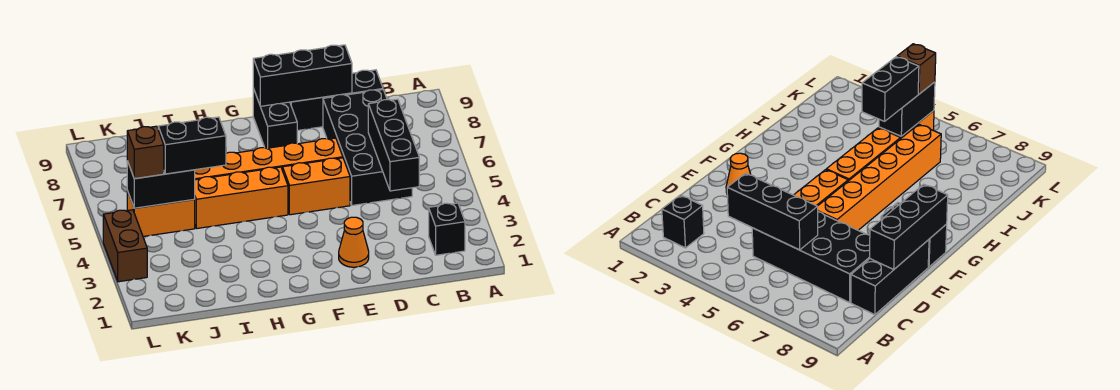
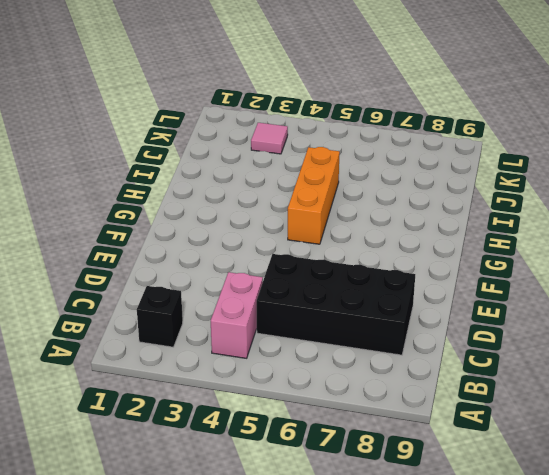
pink brick B4:C4 level 1 -> none
pink tile K3 level 1 -> none
none -> black brick C9:E9 level 1
none -> orange cone E2 level 1
none -> orange brick E5:F5 level 1

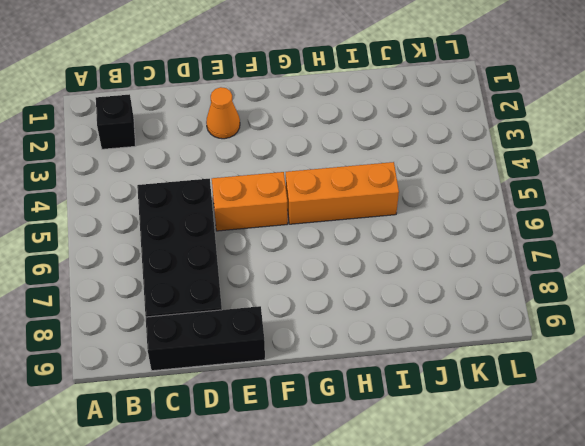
none -> orange brick E6:J6 level 1
none -> black brick F8:F9 level 1
none -> orange brick J5:K5 level 1

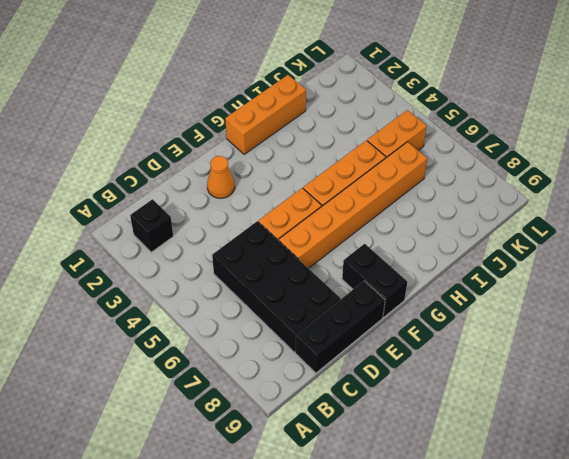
orange brick G1:I1 level 1 -> none
none -> brown brick L3:L4 level 1
none -> black brick C4:C6 level 2
none -> black brick D9:F9 level 2

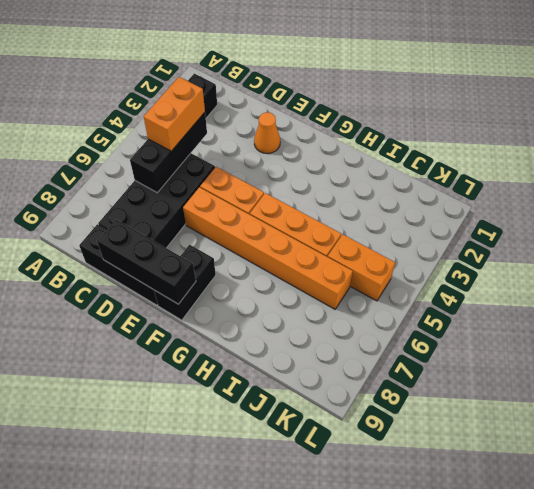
orange brick C4:C5 level 3 -> none
none -> brown brick L3:L4 level 1
none -> black brick J5:K5 level 2
none -> black brick I5:J5 level 3

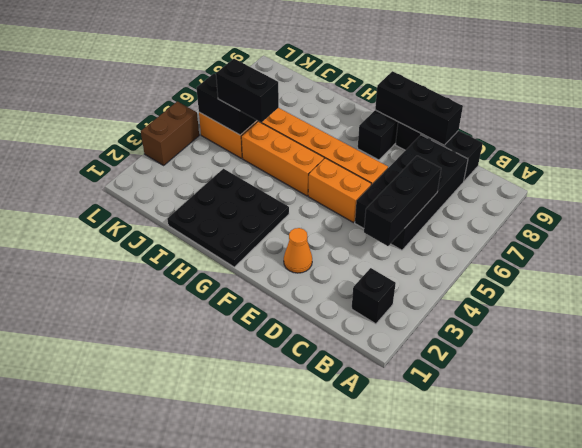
black plate G1:I3 level 1 -> none
none -> brown brick K5 level 3

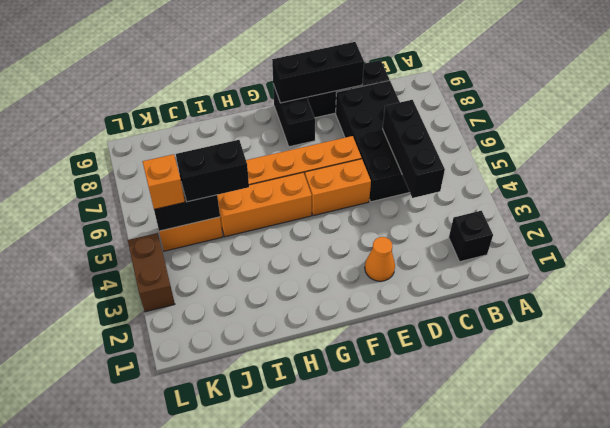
orange brick K5 level 3 -> brown brick K5 level 3

